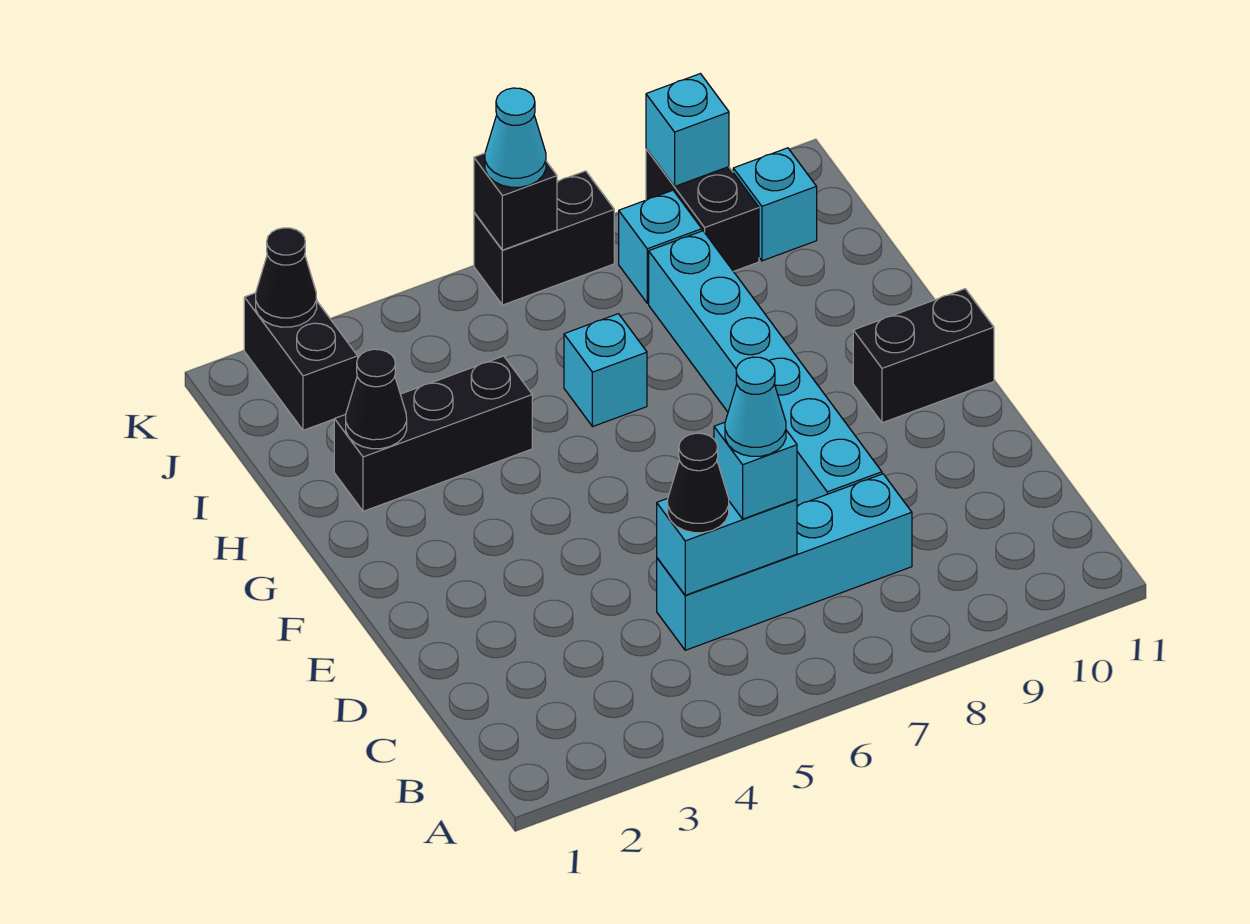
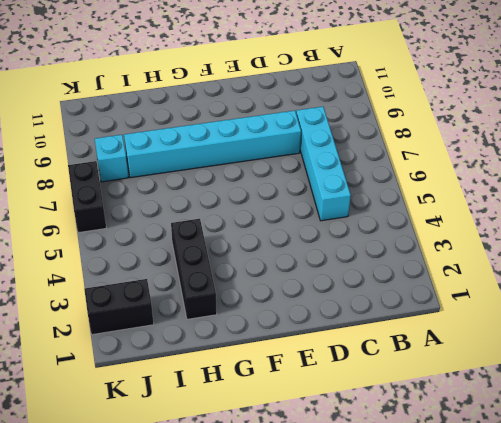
none -> black brick F10:F11 level 1
none -> cyan brick H6 level 1
none -> black brick J9:K9 level 1

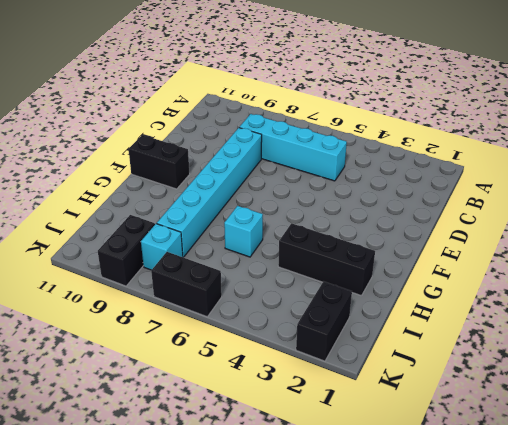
none -> cyan brick J10 level 1
none -> cyan brick C5:C6 level 2
none -> black cone H2 level 2

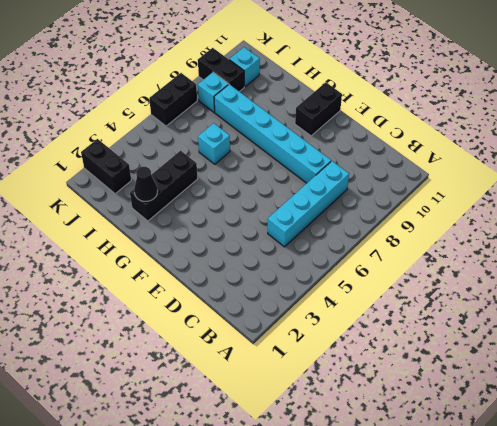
none -> cyan brick C5:C6 level 2
none -> black cone K2 level 2
none -> black brick K6 level 2

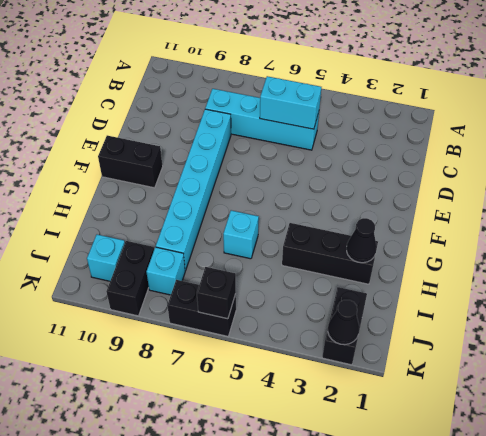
none -> cyan brick K9 level 2
none -> black cone C5 level 3
none -> cyan brick C6 level 3

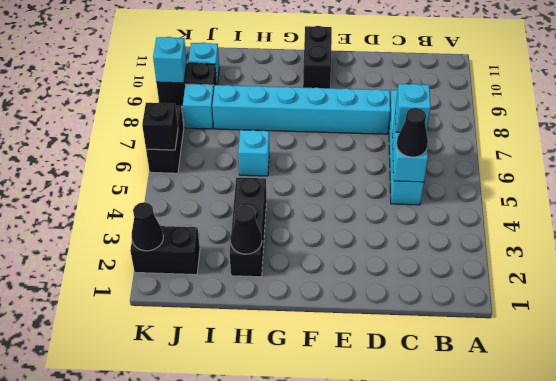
none -> cyan cone K6 level 3
none -> cyan cone C6 level 4

